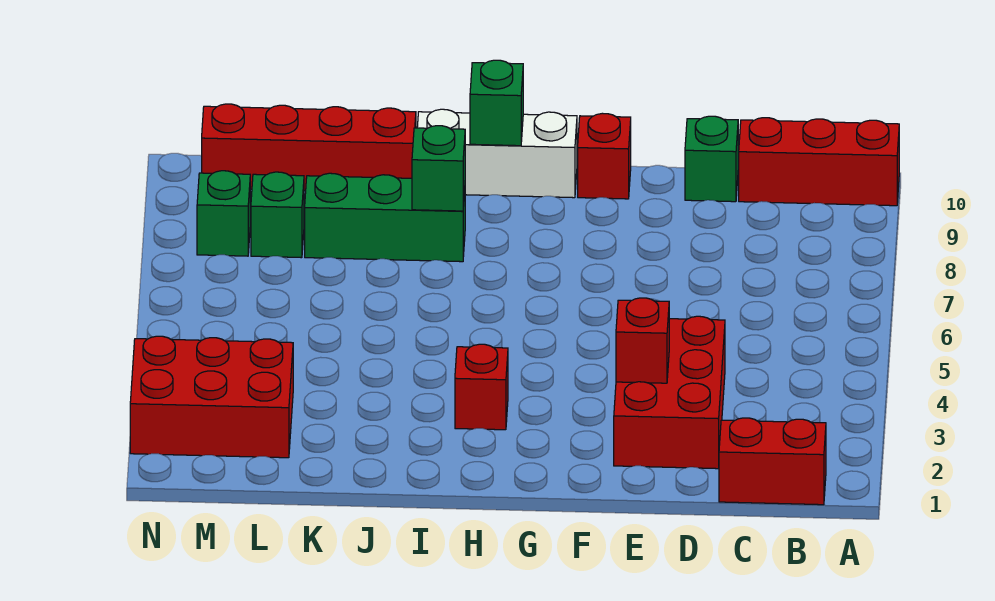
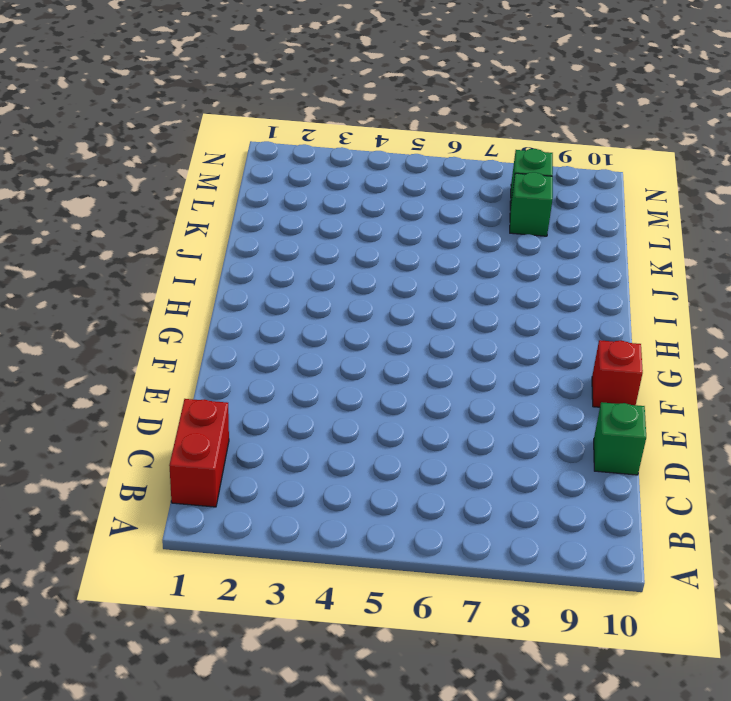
none -> red brick A10:C10 level 1
none -> red brick D2:E4 level 1
none -> white brick G10:I10 level 1

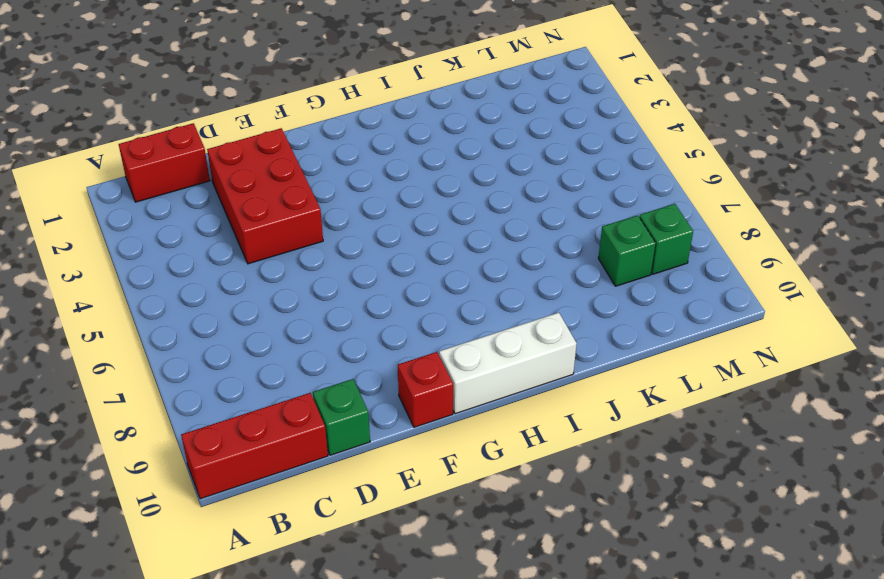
none -> red brick H3 level 1
none -> green brick I8:K8 level 1
none -> red brick J10:M10 level 1

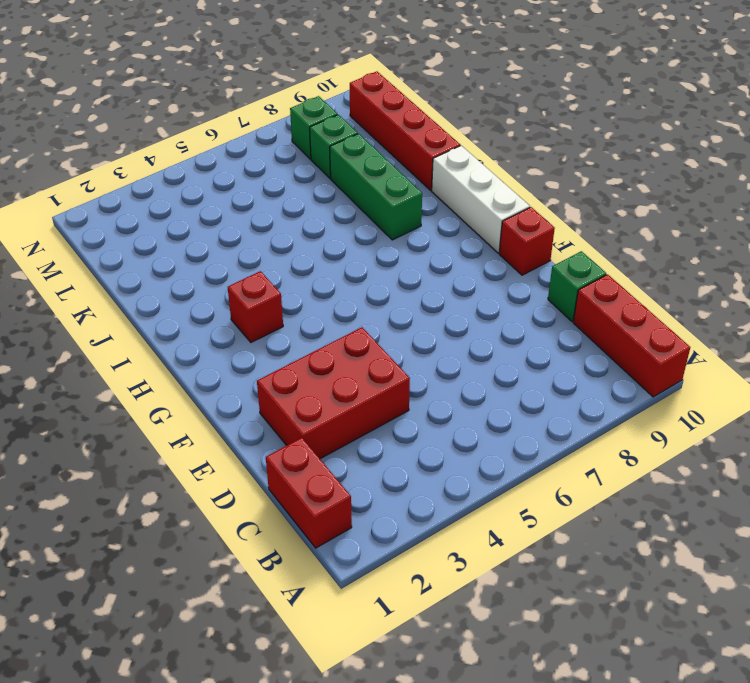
none -> red brick L2:N3 level 1
none -> red brick E3 level 2
none -> green brick H10 level 2

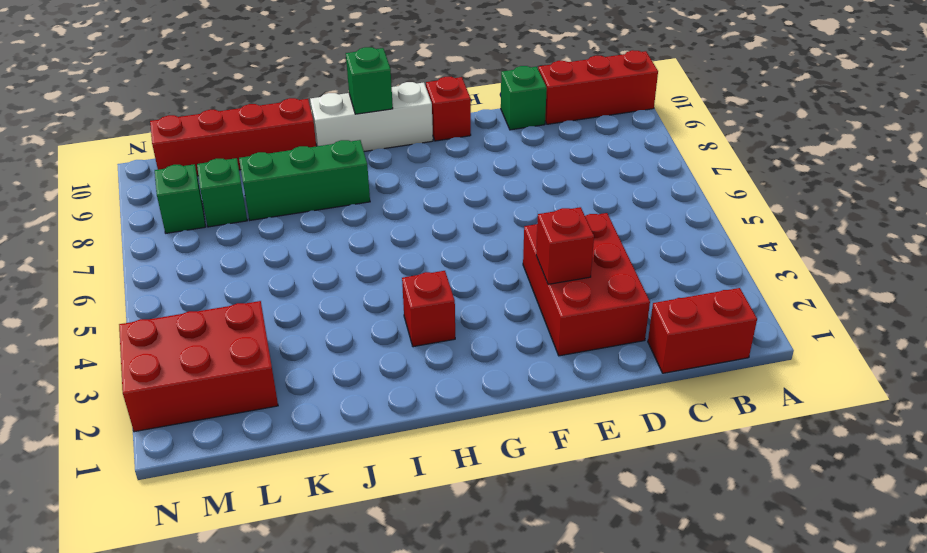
none -> green brick I8 level 2

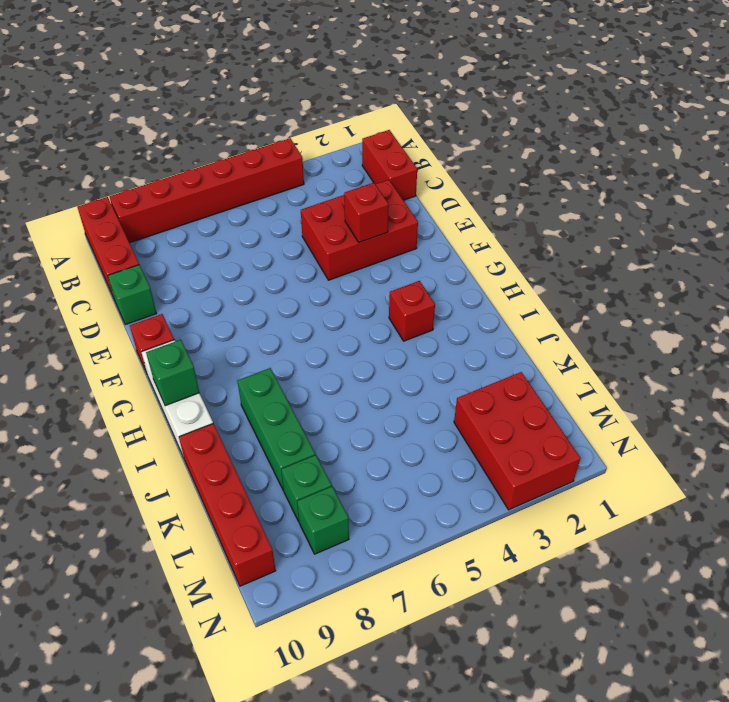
red brick A4:A9 level 1 -> none
none -> green brick I8 level 2

